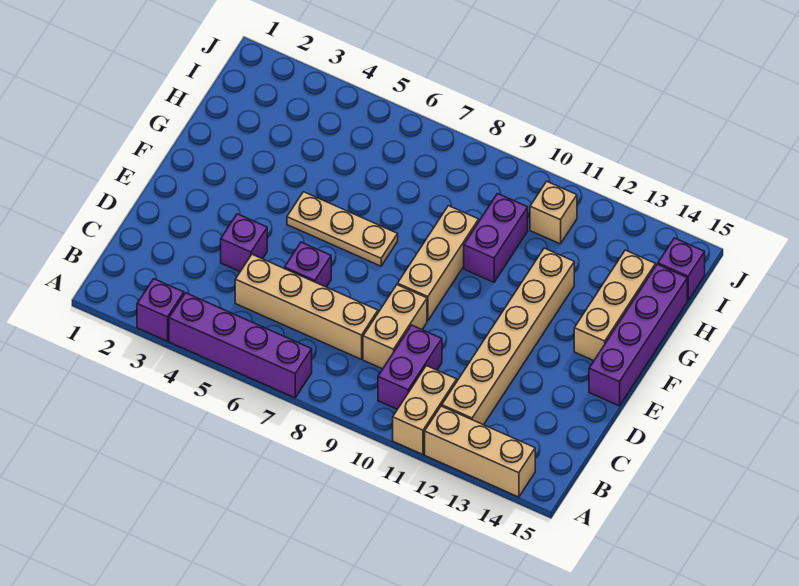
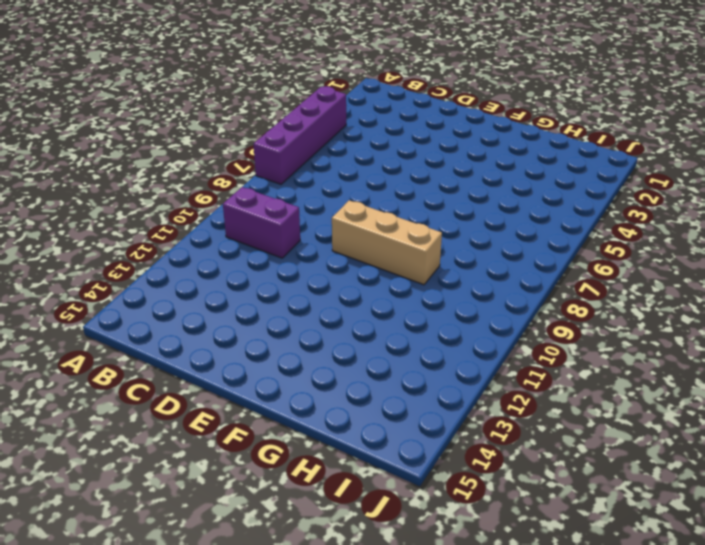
none -> purple brick A3 level 1
none -> tan brick A11:B11 level 1
none -> tan brick A12:A14 level 1

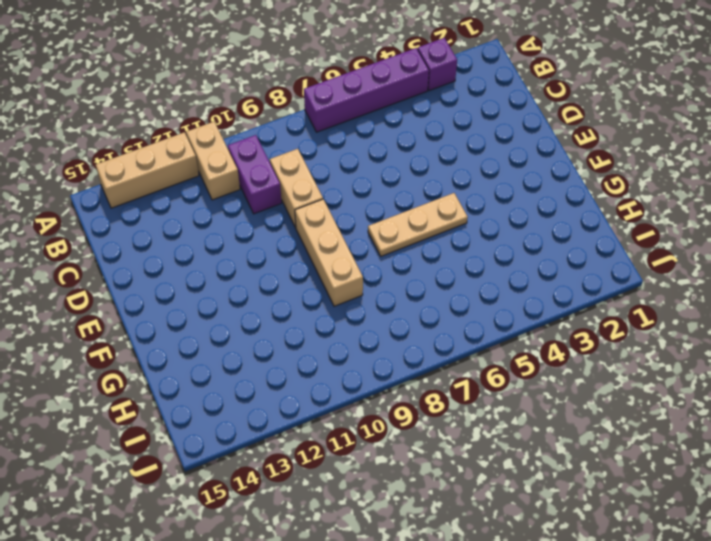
none -> tan brick B12:G12 level 1
none -> tan brick C5:C8 level 1
none -> purple brick D4 level 1

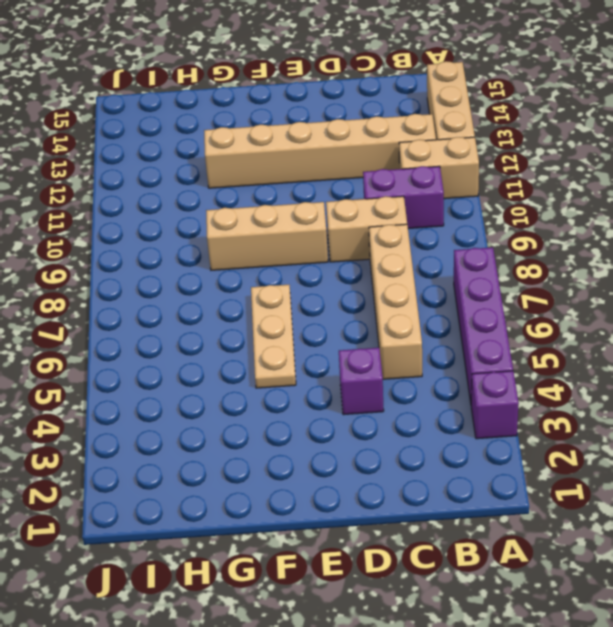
none -> purple brick D6 level 1
none -> purple brick E15:H15 level 1
none -> tan brick F14:H14 level 1

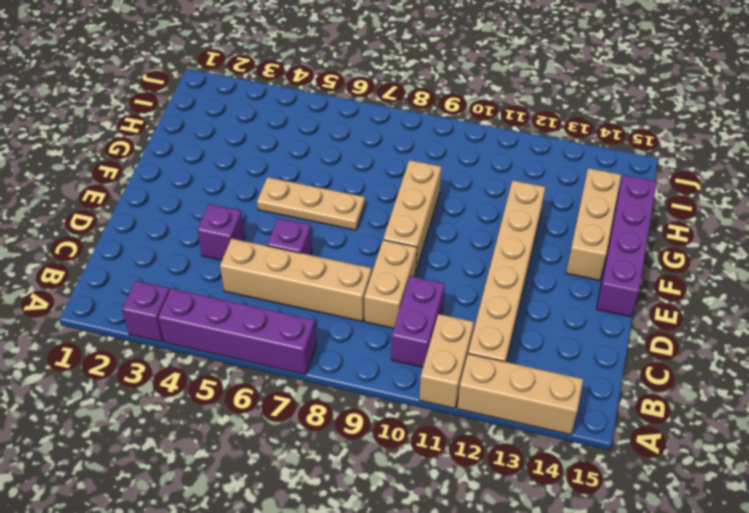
none -> purple brick G10:H10 level 1
none -> tan brick I11 level 1
none -> purple brick I15 level 1

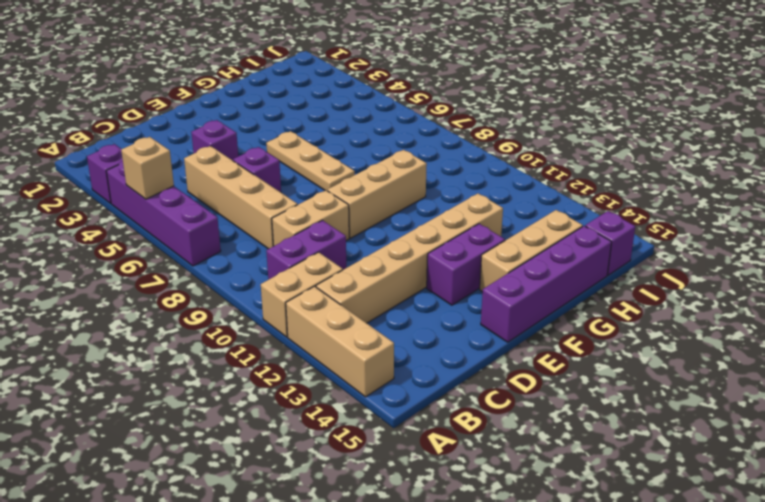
tan brick A5 level 2 -> tan brick I11 level 1
purple brick E13:F13 level 1 -> purple brick G10:H10 level 1

